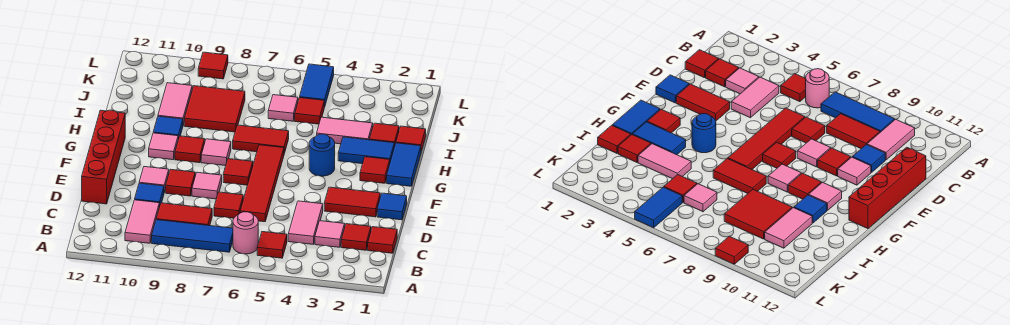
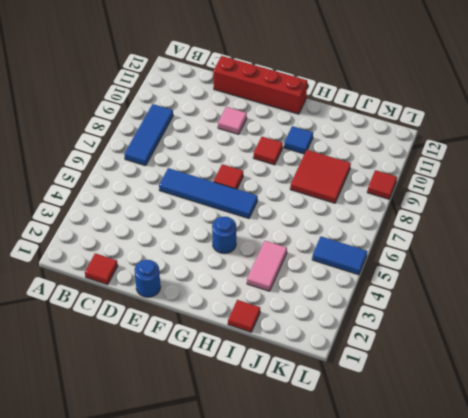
blue tile D6:G6 level 1 -> red tile D6:G6 level 1
blue round brick E1 level 1 -> blue tile E1 level 1
none -> red tile B5 level 1
none -> pink round brick B6 level 1
none -> pink tile B10:C10 level 1
none -> red tile C2 level 1

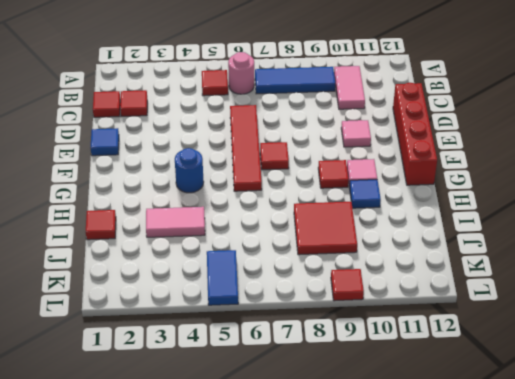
none -> pink tile C3 level 1
none -> pink tile C4:D4 level 1
none -> red tile C8:C9 level 1
none -> red tile D7 level 1

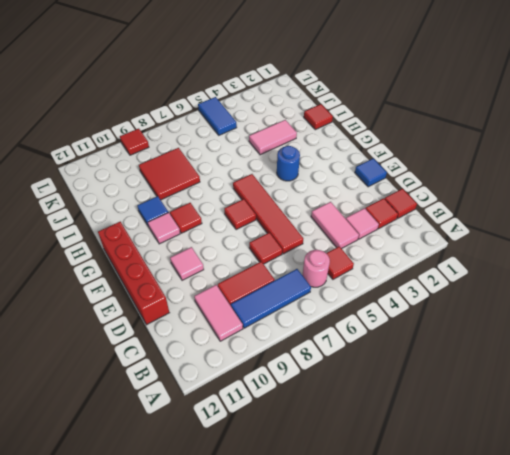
none -> blue tile D10 level 1
none -> red tile E2:E3 level 1
none -> pink tile E8 level 1
none -> red tile E9 level 1

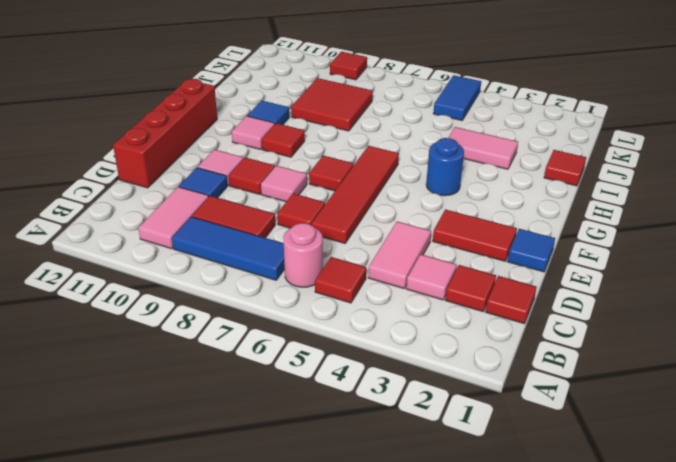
none -> blue tile G1:H1 level 1
none -> red tile G2 level 1
none -> pink tile G8 level 1
none -> blue tile H2:H3 level 1

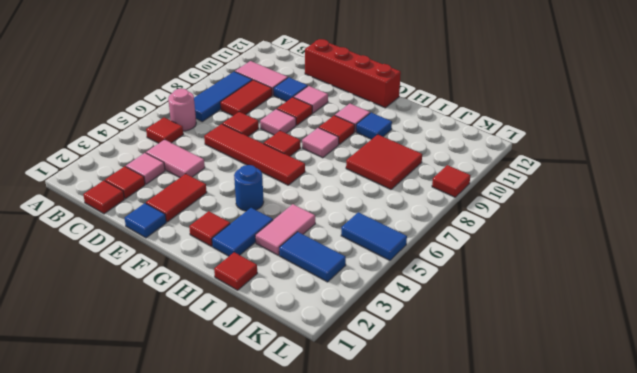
blue tile J3:K3 level 1 -> blue tile G1:H1 level 1
none -> red tile H6:H7 level 1
none -> red tile I2 level 1
none -> pink tile I10:J10 level 1
none -> red tile J5 level 1

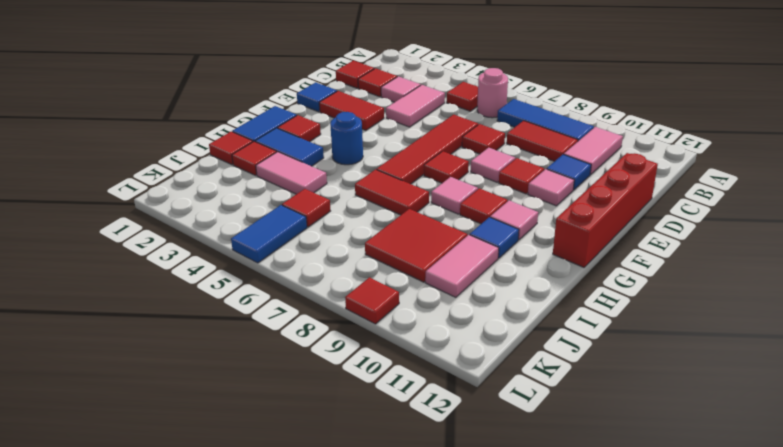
none -> pink tile J6 level 1

